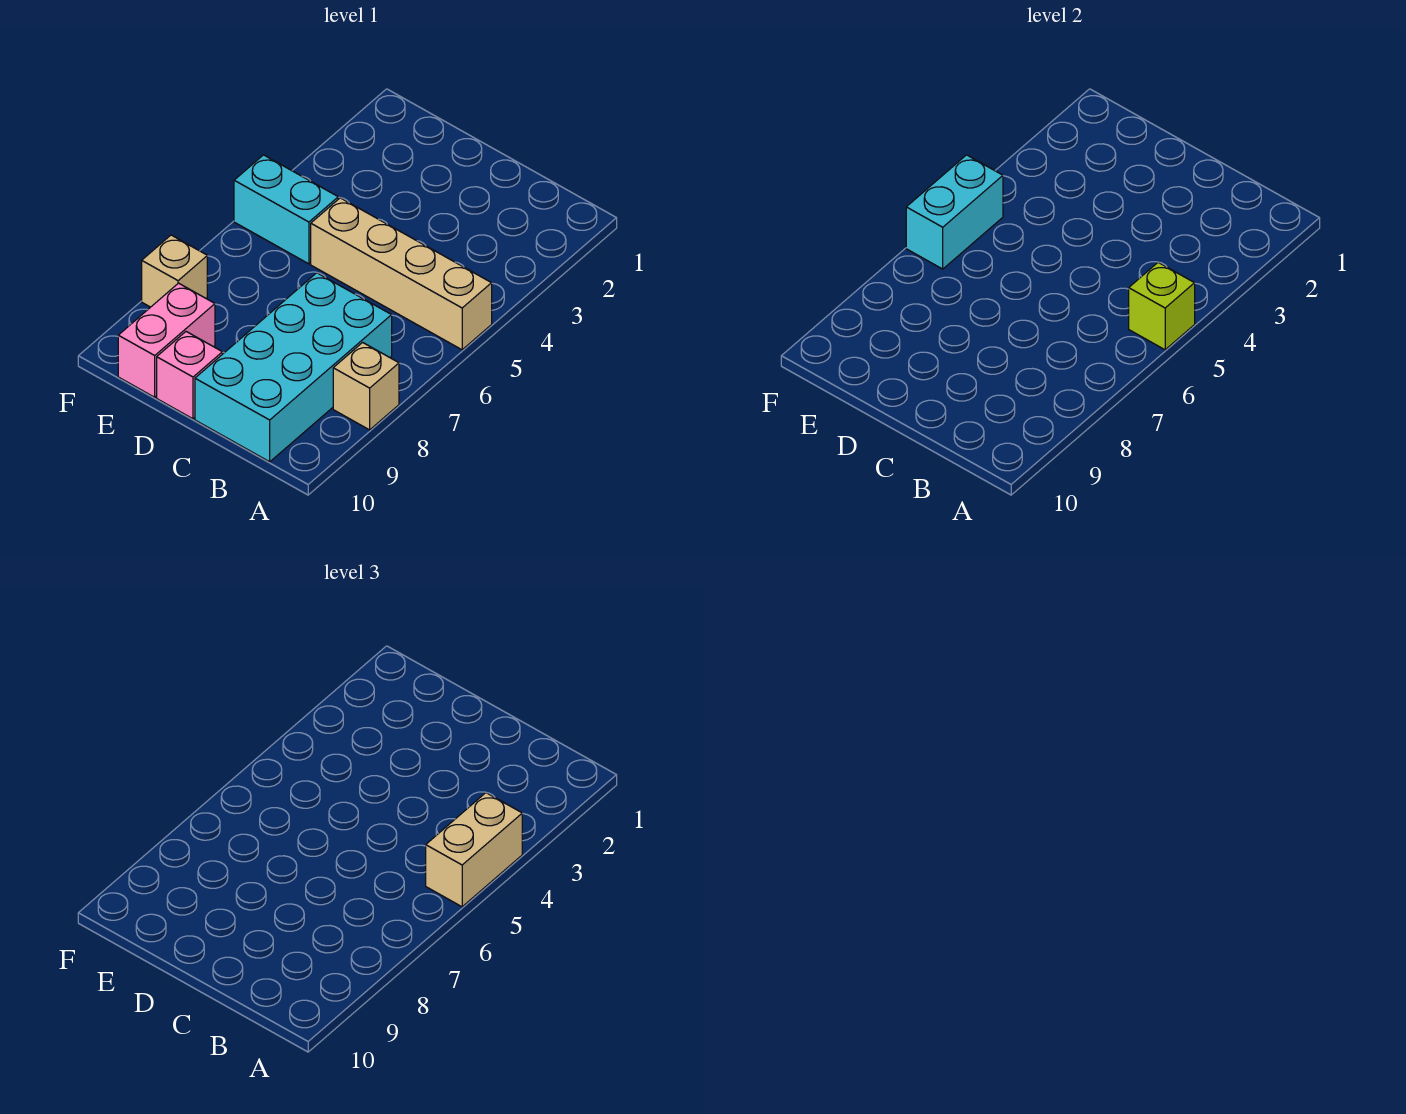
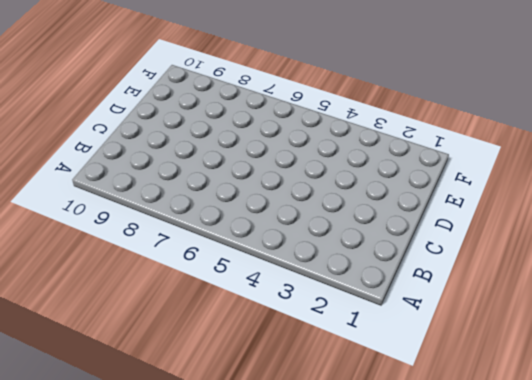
none -> tan brick A5:D5 level 1
none -> tan brick A8 level 1

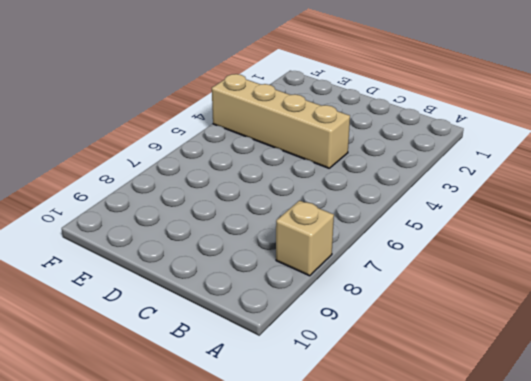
tan brick C4:F4 level 1 -> tan brick A5:D5 level 1
none -> cyan brick B7:C10 level 1
none -> pink brick D10 level 1

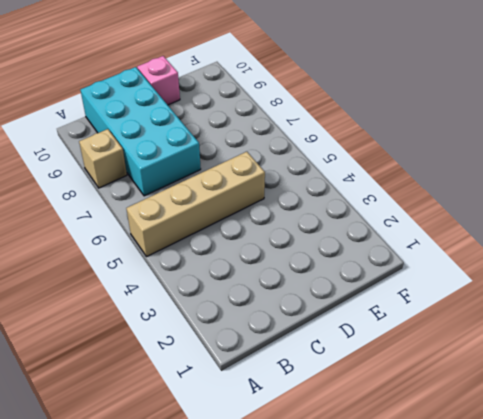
none -> cyan brick E5:F5 level 1
none -> pink brick E9:E10 level 1

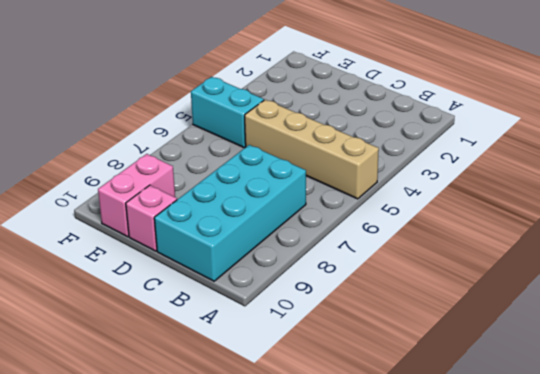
none -> tan brick A8 level 1
none -> tan brick F8 level 1

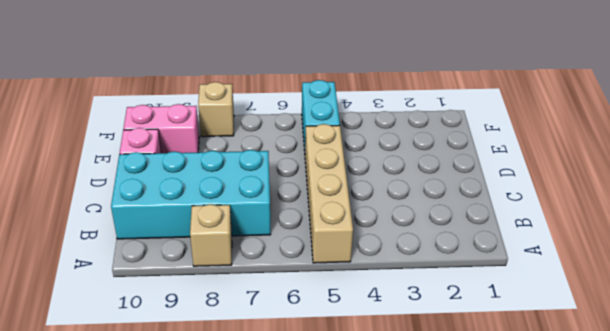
none -> lime brick A5 level 2
none -> cyan brick F5:F6 level 2

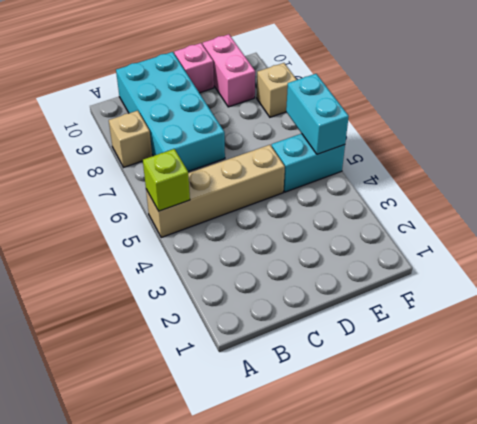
none -> tan brick A4:A5 level 3

